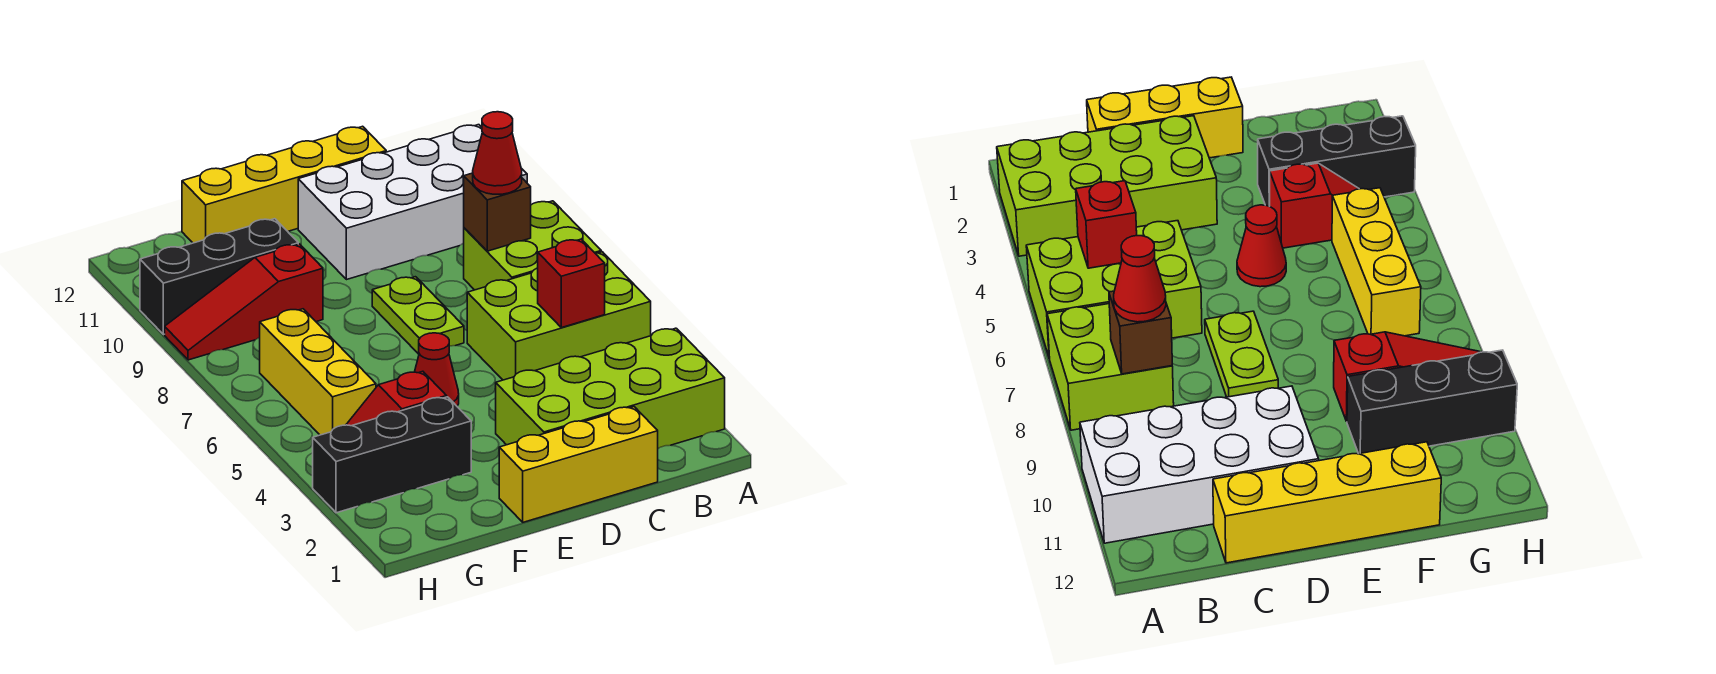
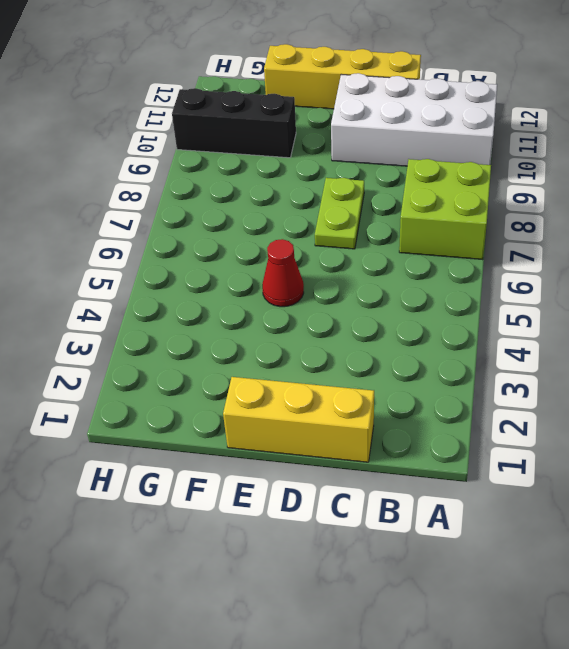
none -> lime brick A2:D3 level 1
none -> lime brick A5:C6 level 1
none -> black brick F3:H3 level 1

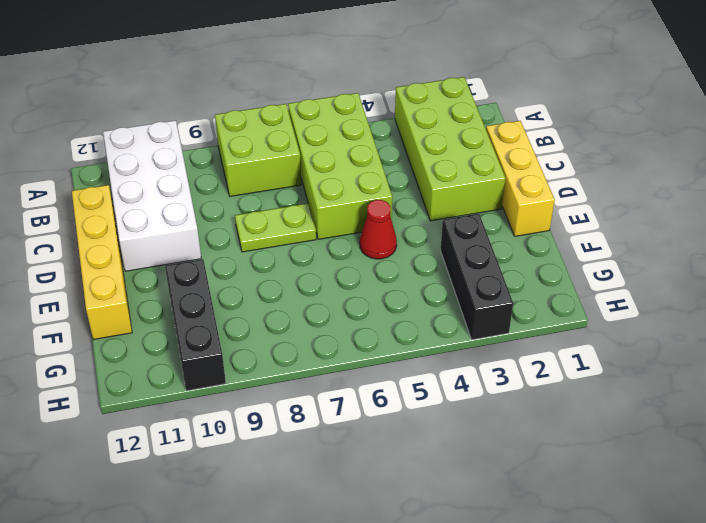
lime brick A5:D6 level 1 -> lime brick A5:C6 level 1
none -> red slope F4:G4 level 1 top F
none -> red slope F9:H9 level 1 top F
none -> yellow brick G5:G7 level 1

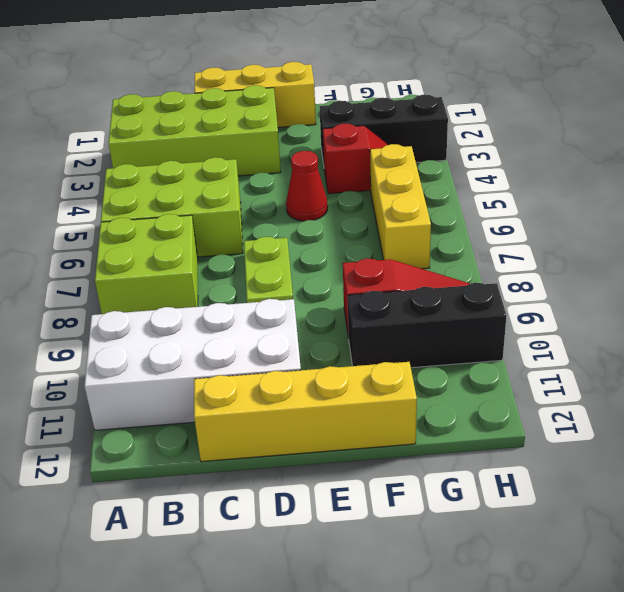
none -> red brick B5 level 2
none -> brown brick B8 level 2
none -> red cone B8 level 3

